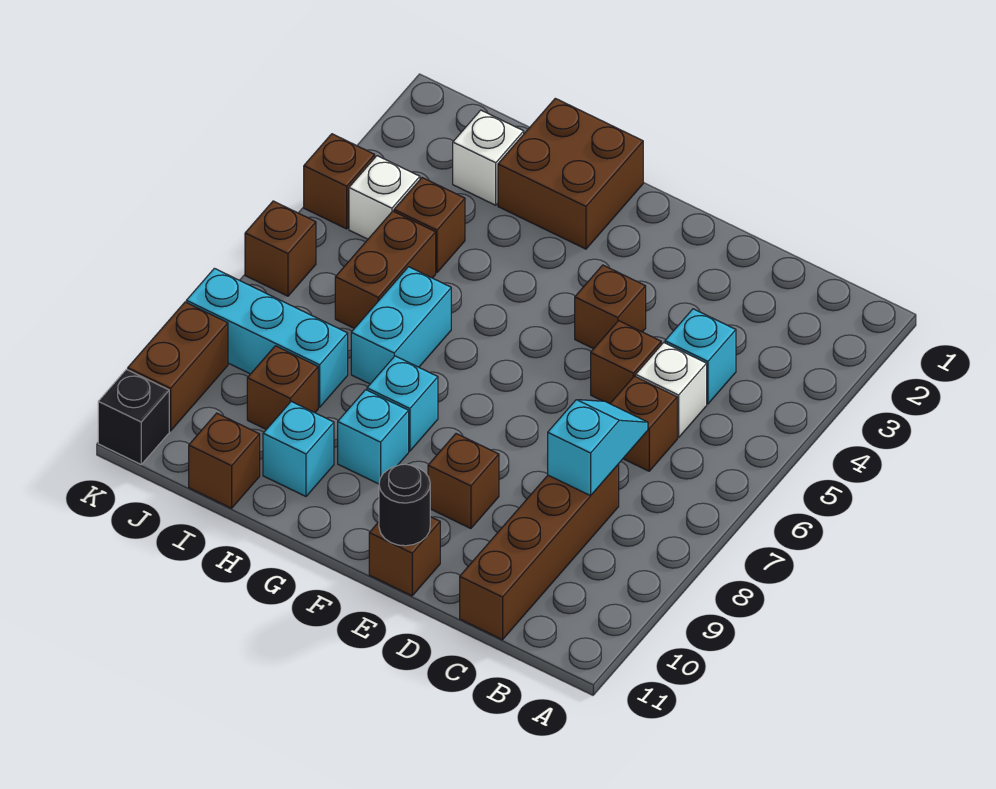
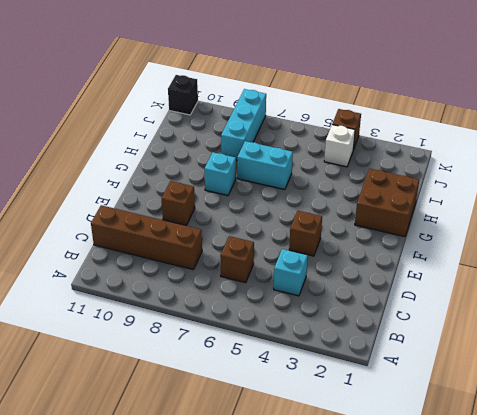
none -> white brick C5 level 1
none -> brown brick D5 level 1
none -> brown brick E11 level 1

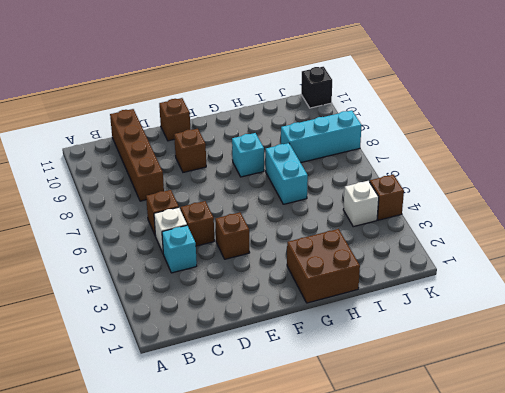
none -> cyan brick G9 level 1
none -> cyan brick H10 level 1
none -> white brick I2 level 1

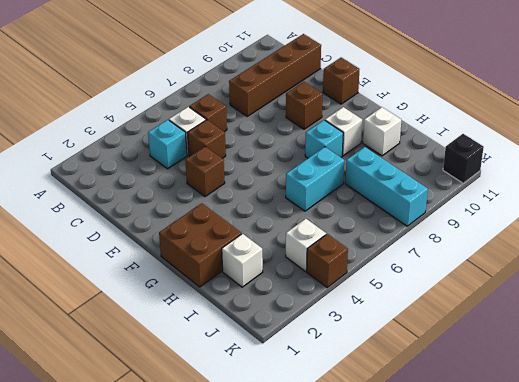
white brick G9 level 1 -> cyan brick G9 level 1
white brick H10 level 1 -> cyan brick H10 level 1
none -> brown brick I4 level 1
none -> brown brick I5:I6 level 1
none -> brown brick I9 level 1

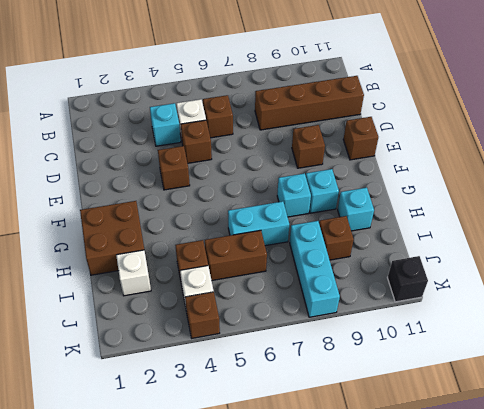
none -> brown brick I11 level 1
none -> brown brick K6 level 1
none -> brown brick K9:K10 level 1

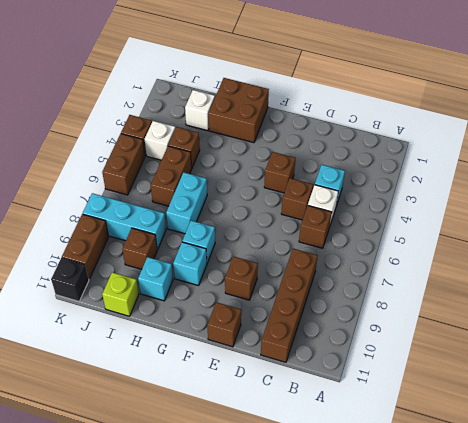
lime brick I11 level 1 -> brown brick I11 level 1
brown brick K5:K6 level 1 -> brown brick K6 level 1
none -> cyan slope C7:C8 level 2 top 8
none -> black round brick E11 level 2

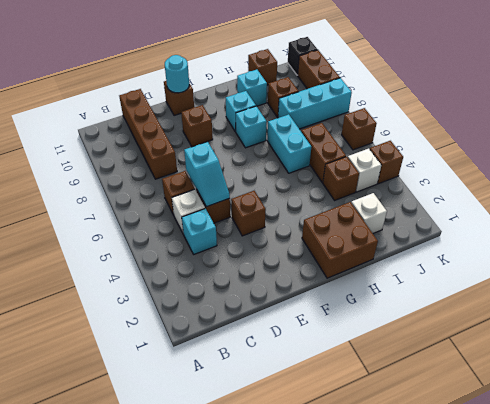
cyan slope D5:D6 level 2 top 6 -> cyan slope C7:C8 level 2 top 8
cyan round brick E11 level 2 -> black round brick E11 level 2

